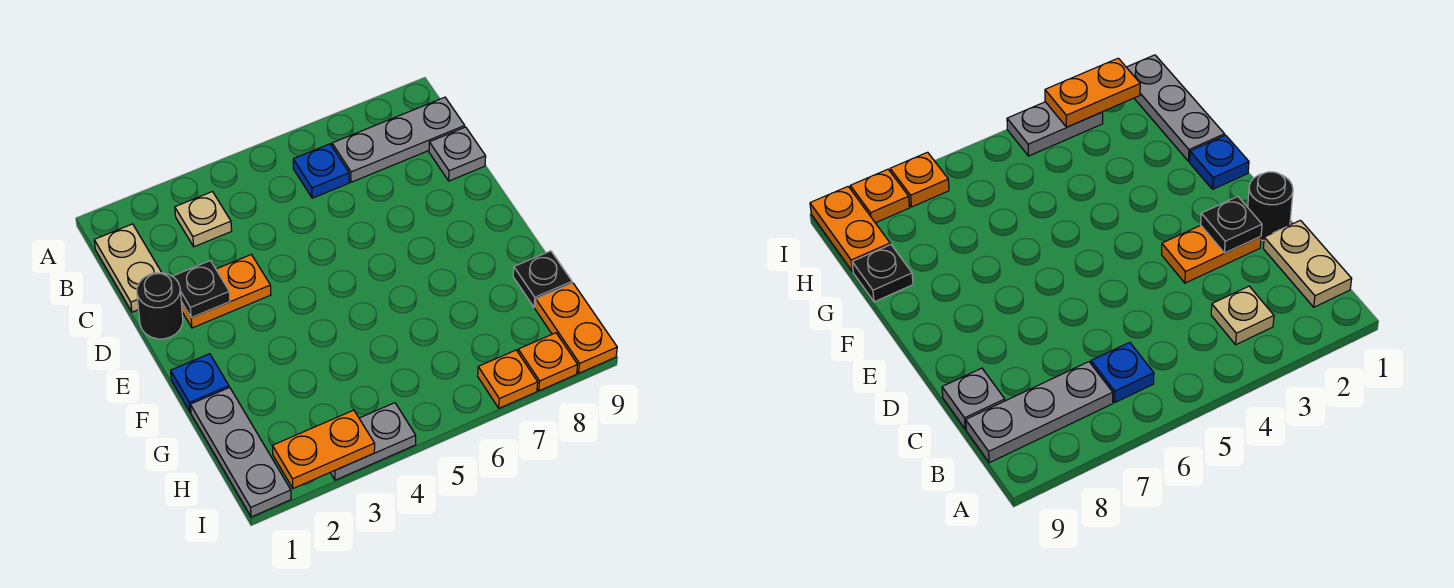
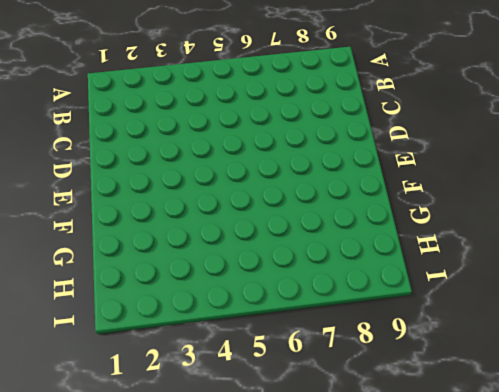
none -> tan plate B1:C1 level 1
none -> tan plate B3 level 1
none -> blue plate B6 level 1

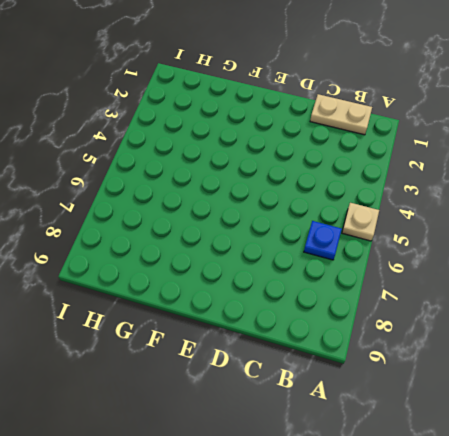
tan plate A5 level 1 -> tan plate B3 level 1
none -> grey plate B7:B9 level 1
none -> grey plate C9 level 1
none -> black round brick D1 level 1

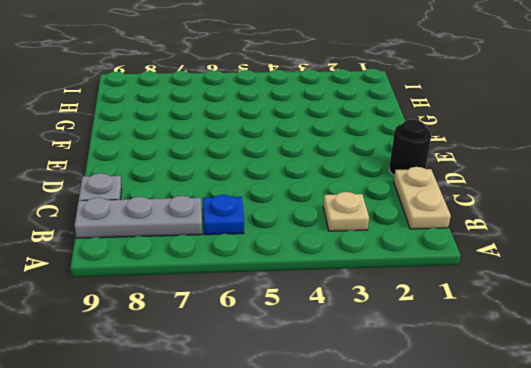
none -> orange plate D2:D3 level 1
none -> blue plate F1 level 1
none -> grey plate G1:I1 level 1

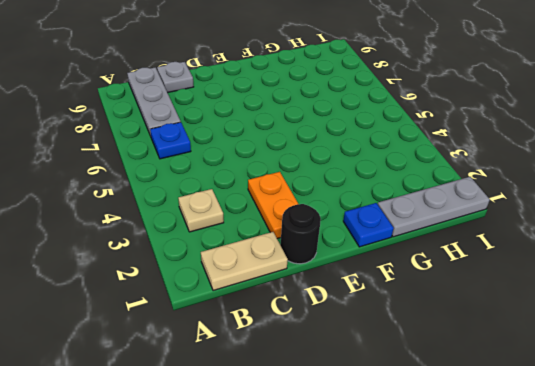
none -> black plate G9 level 1
none -> orange plate H9:I9 level 1
none -> grey plate I3:I4 level 1

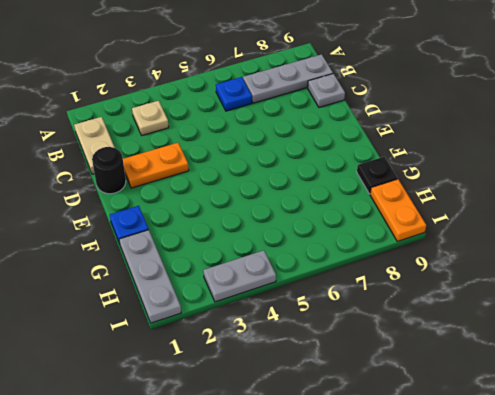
none -> orange plate I7 level 1
none -> orange plate I8 level 1
none -> black plate D2 level 2

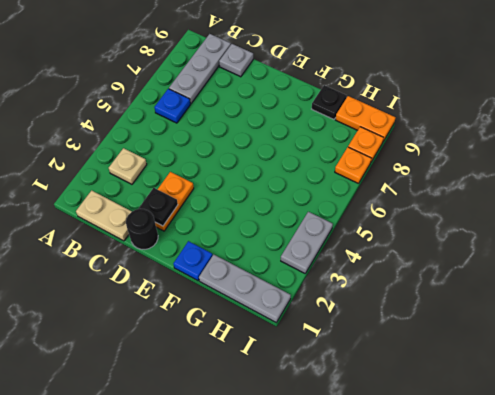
none -> orange plate I2:I3 level 2

